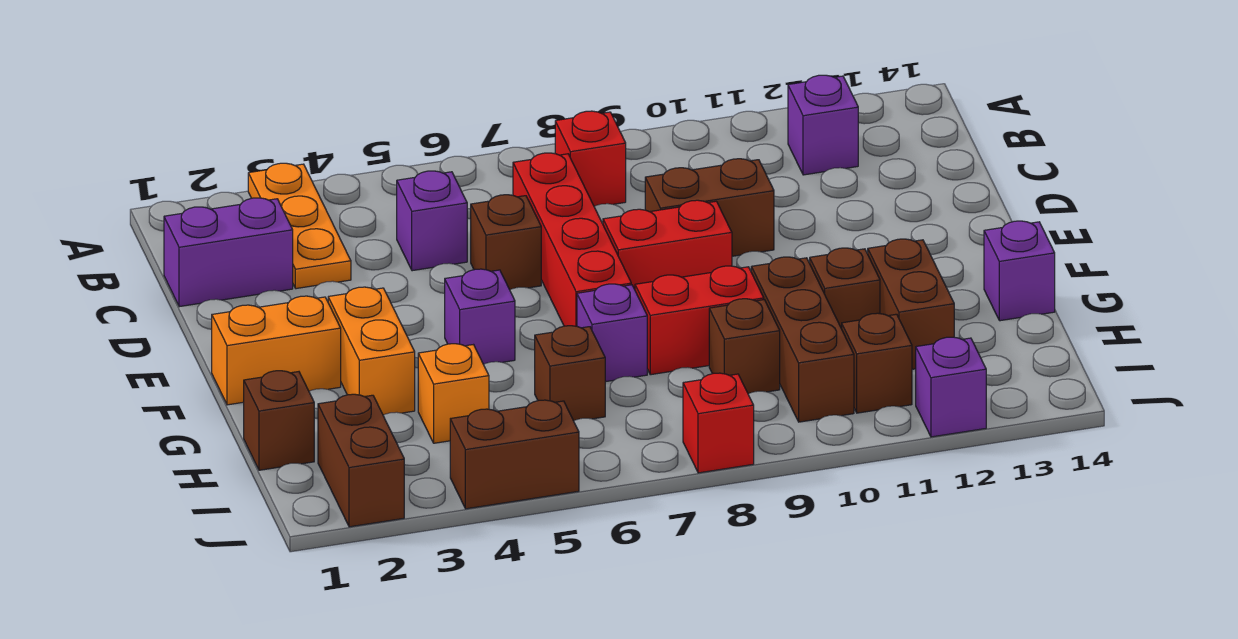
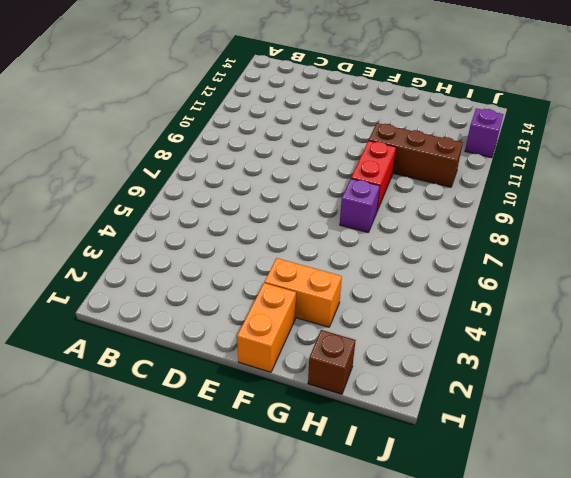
none -> orange plate A3:C3 level 1
none -> red brick B8 level 1
none -> purple brick B12 level 1

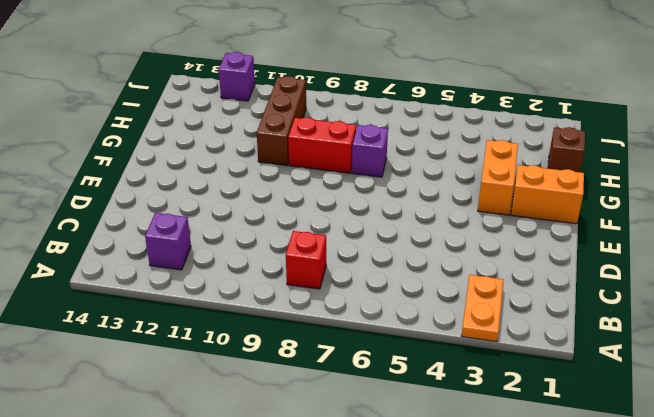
orange plate A3:B3 level 1 -> orange plate A3:C3 level 1
none -> purple brick C1:C2 level 1
none -> purple brick C5 level 1
none -> red brick C7:F7 level 1

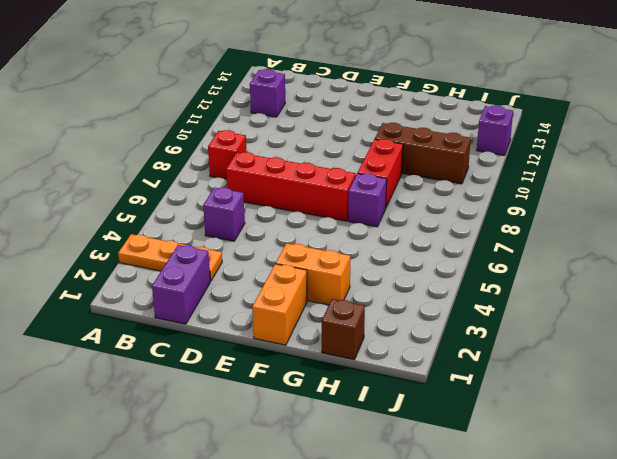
none -> brown brick D6 level 1
none -> brown brick D9:D10 level 1
none -> red brick E8:E9 level 1

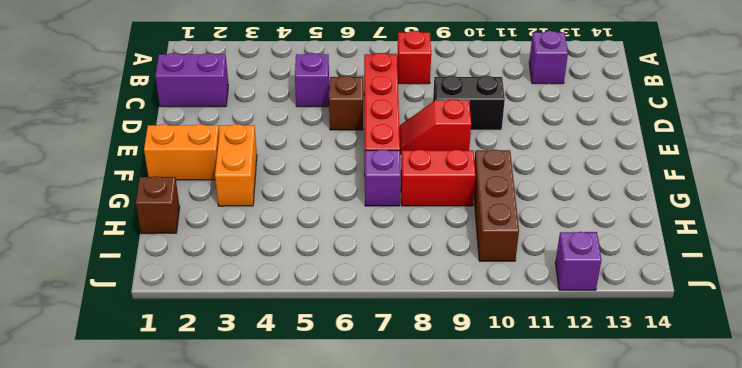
black brick D9:D10 level 1 -> brown brick D9:D10 level 1
red slope E8:E9 level 1 top 9 -> red brick E8:E9 level 1
none -> orange plate A3:C3 level 1
none -> purple brick F5 level 1
none -> brown brick G11 level 1

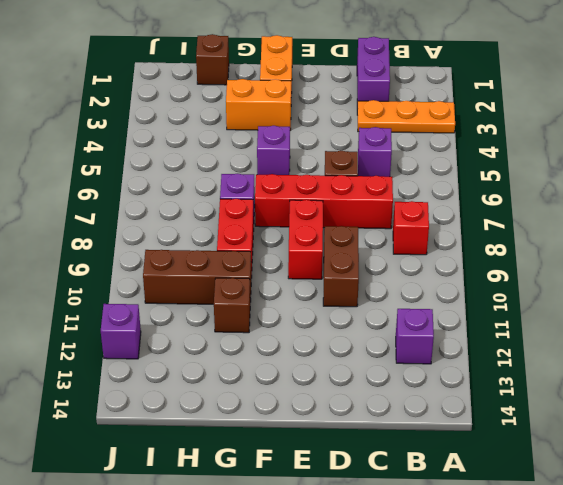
none -> brown brick G12:H12 level 1
none -> purple brick G14 level 1
none -> orange brick H4 level 1

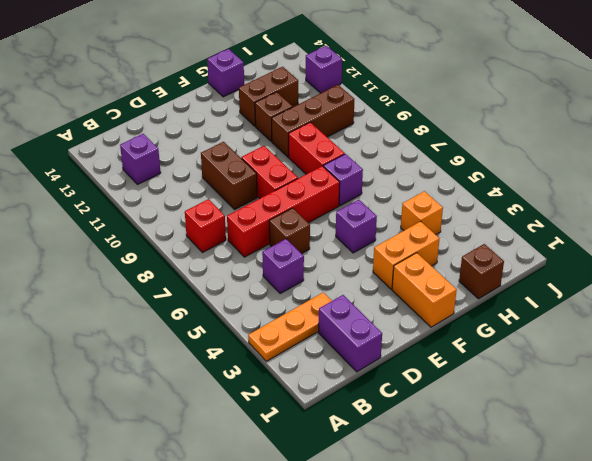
none -> brown brick H6 level 1
none -> brown brick H9 level 1
none -> brown brick I2:J2 level 1

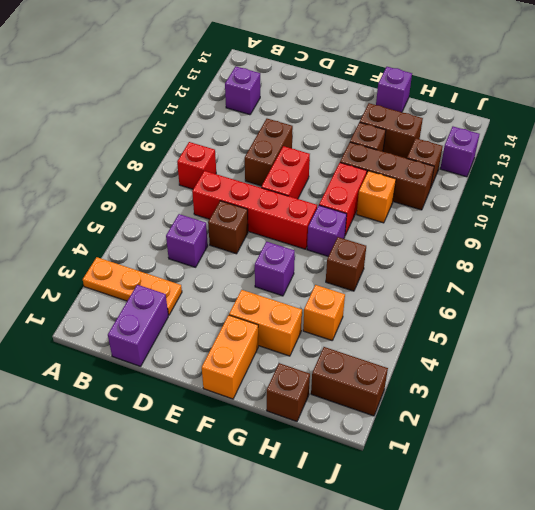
orange brick H9 level 1 -> brown brick H9 level 1
none -> brown brick J4:J5 level 1
none -> red brick J8 level 1

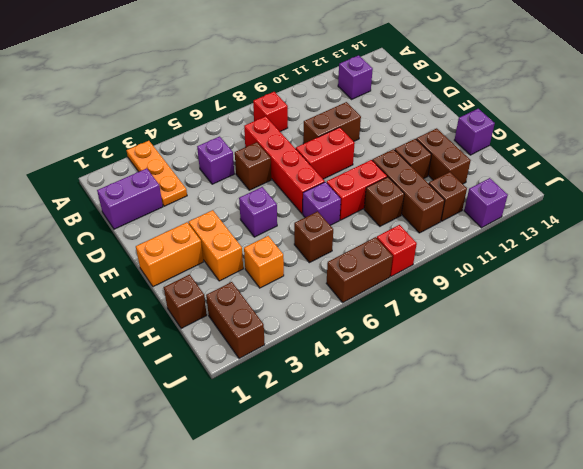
brown brick J6:J7 level 1 -> brown brick J4:J5 level 1

